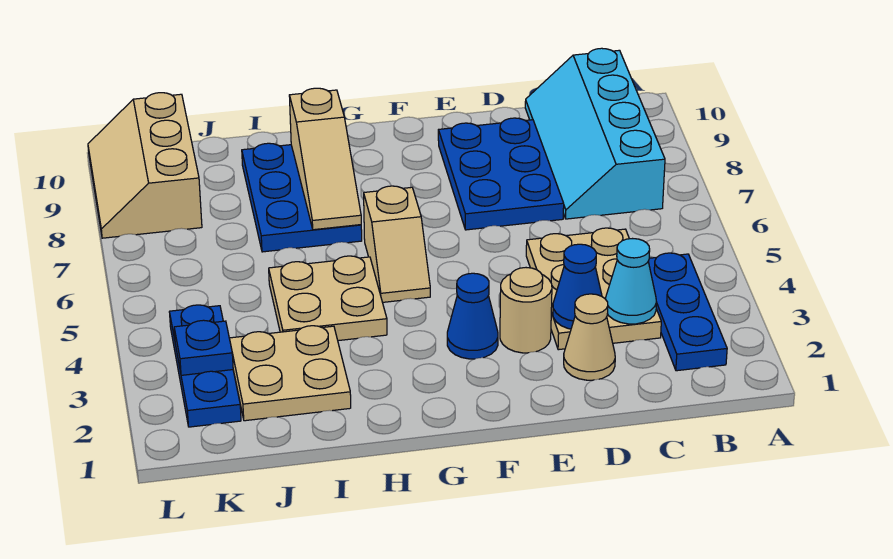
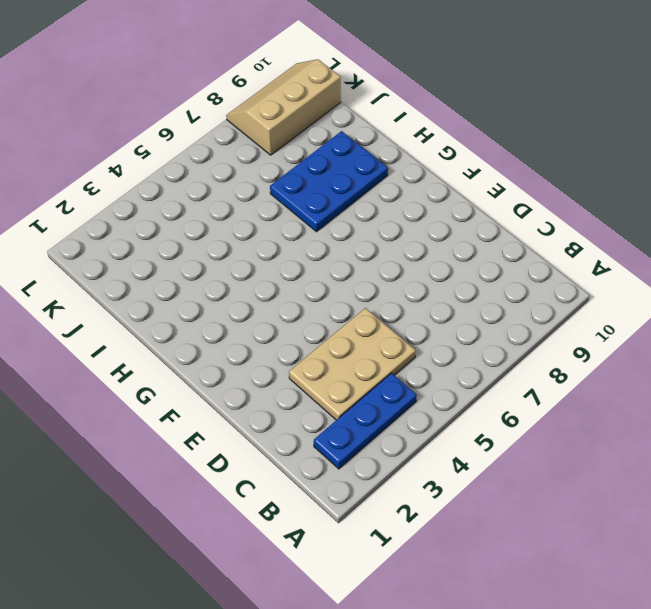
none -> cyan slope B7:C10 level 1 top B
none -> tan cone D2 level 1
none -> blue plate D7:E9 level 1

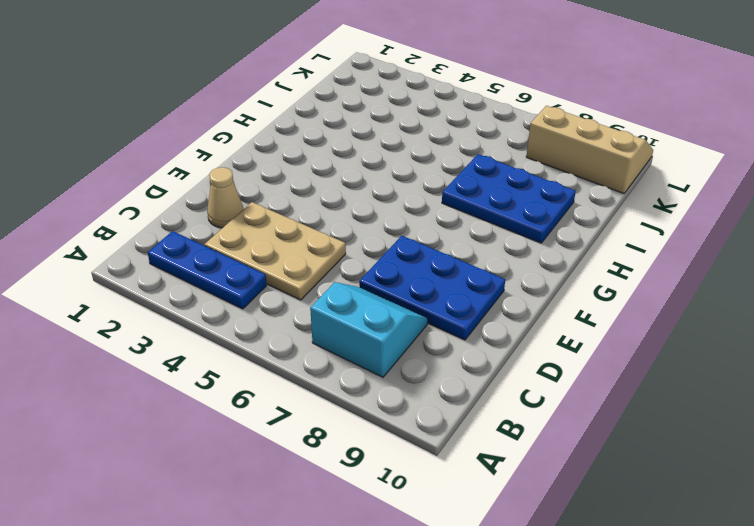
cyan slope B7:C8 level 1 top B -> cyan slope B7:C10 level 1 top B
none -> tan round brick E3 level 1
none -> blue cone F3 level 1
none -> tan slope G5:G6 level 1 top 6

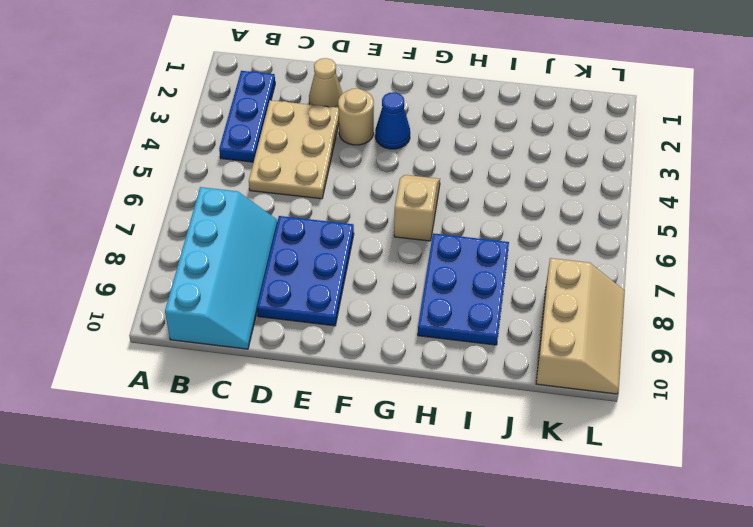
none -> tan plate H4:I5 level 1
none -> tan plate I2:J3 level 1
none -> blue plate K2:K4 level 1

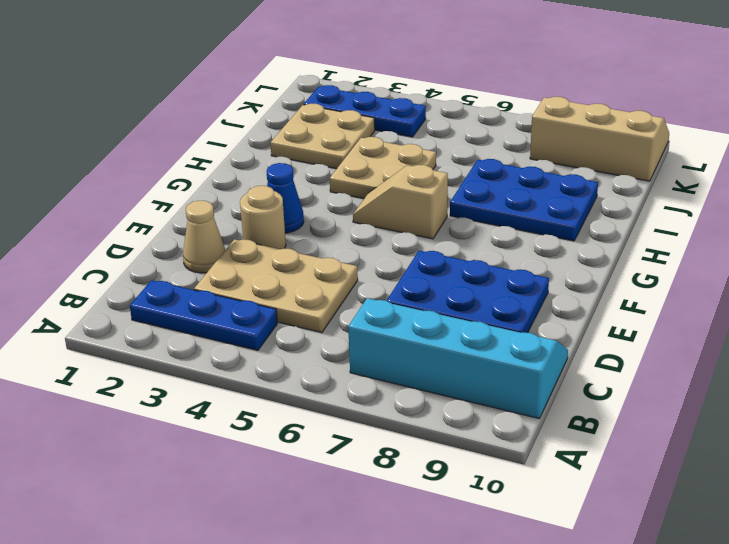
none -> cyan cone C3 level 2
none -> blue cone D3 level 2
none -> tan slope H7:H9 level 2 top 9

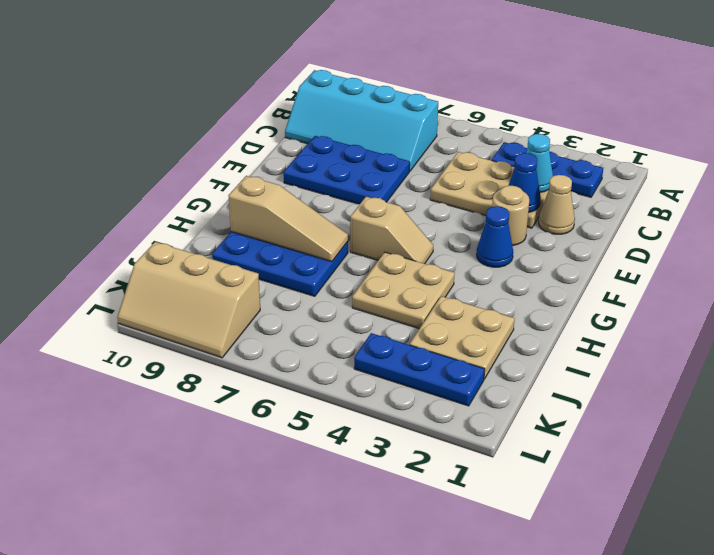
none -> blue plate K3 level 2

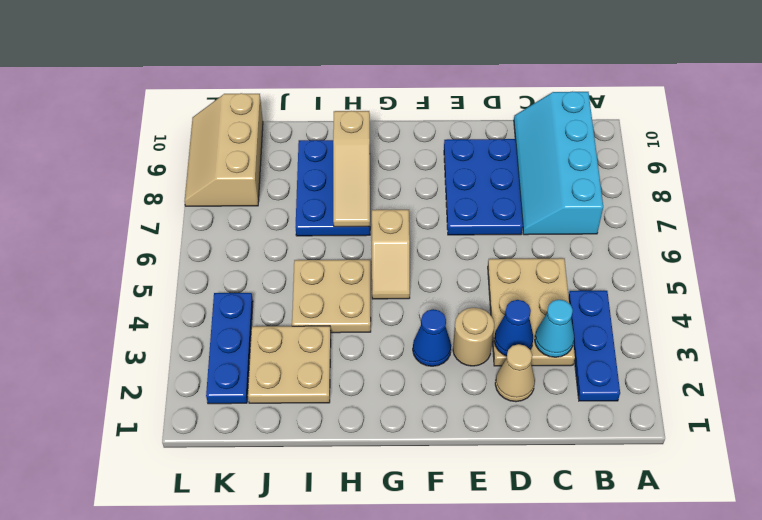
none -> blue plate K3 level 2

